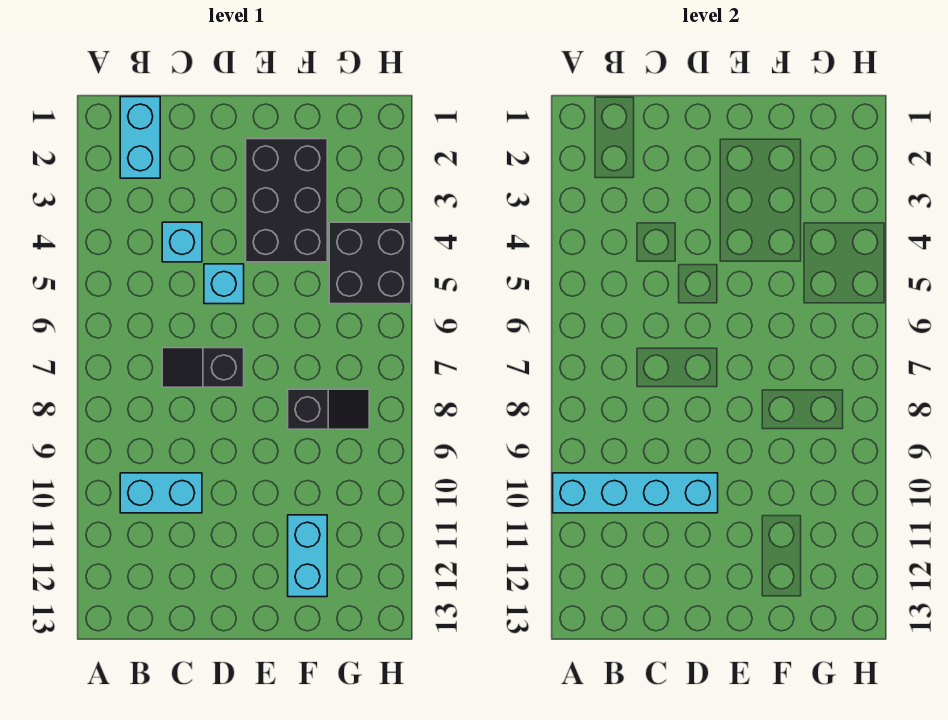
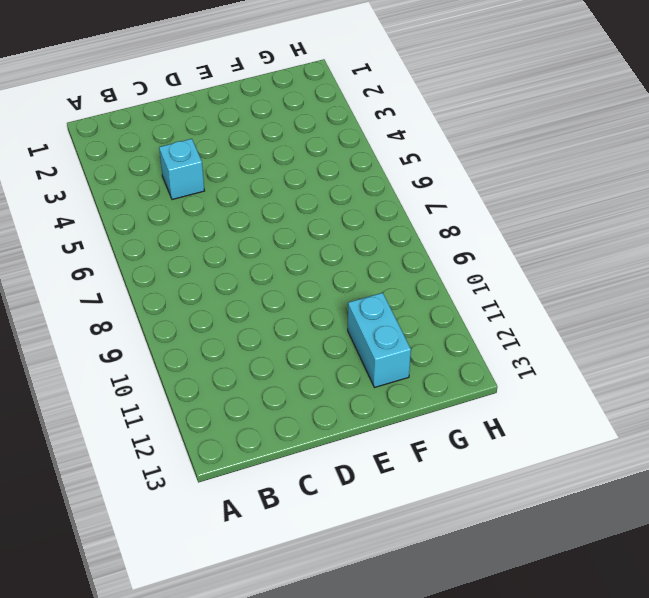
none -> cyan brick B1:B2 level 1
none -> cyan brick B10:C10 level 1

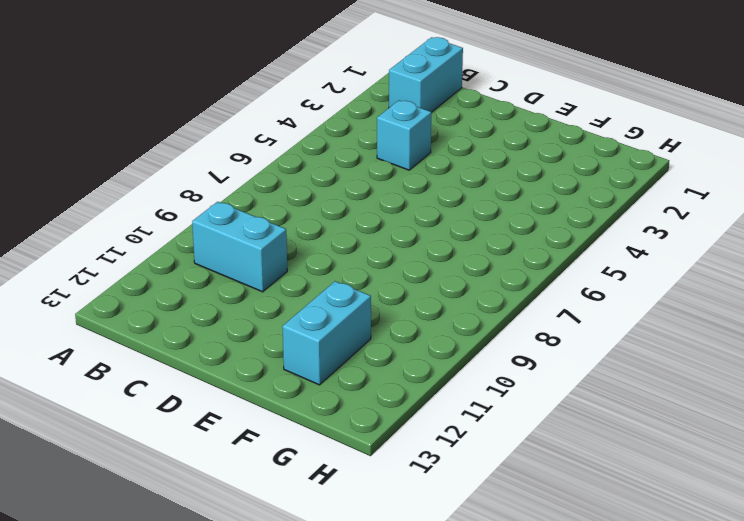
none -> black slope C7:D7 level 1 top D
none -> cyan brick D5 level 1

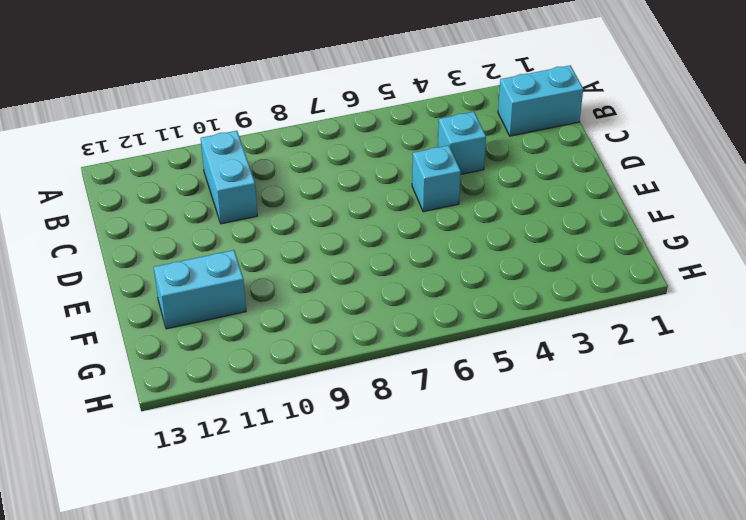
none -> black slope C7:D7 level 1 top D
none -> black brick E2:F4 level 1

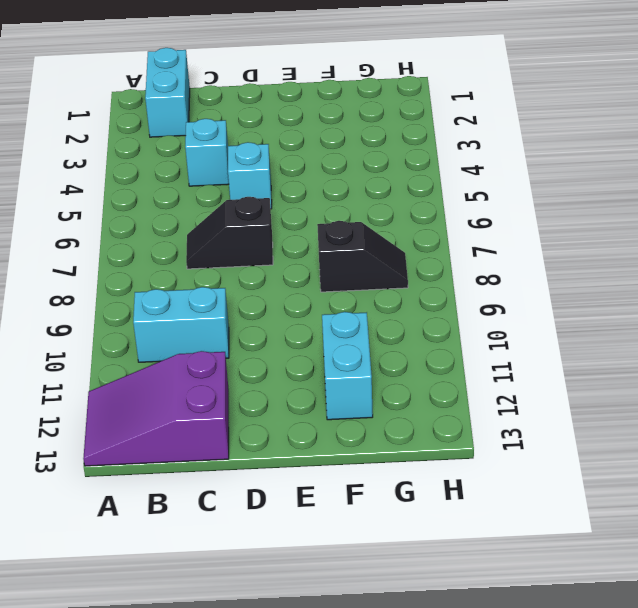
purple slope A12:C13 level 1 top C -> none
none -> black brick E2:F4 level 1
none -> black brick G4:H5 level 1

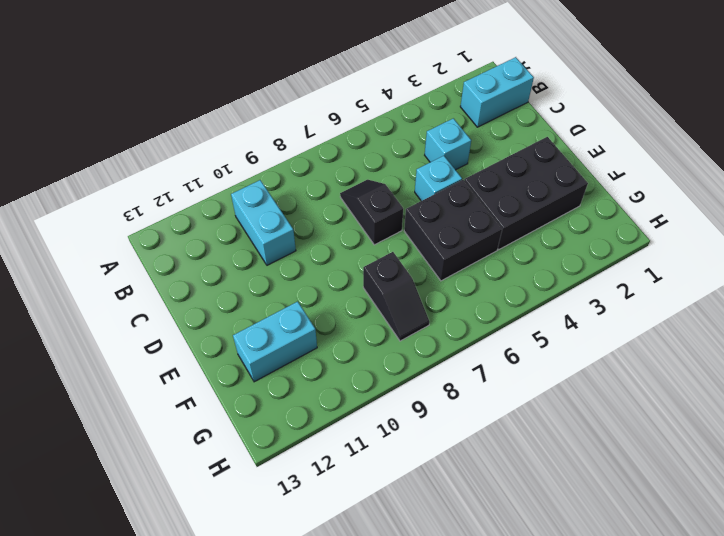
black brick E5:F6 level 1 -> black brick G4:H5 level 1
none -> cyan brick A10:D10 level 2

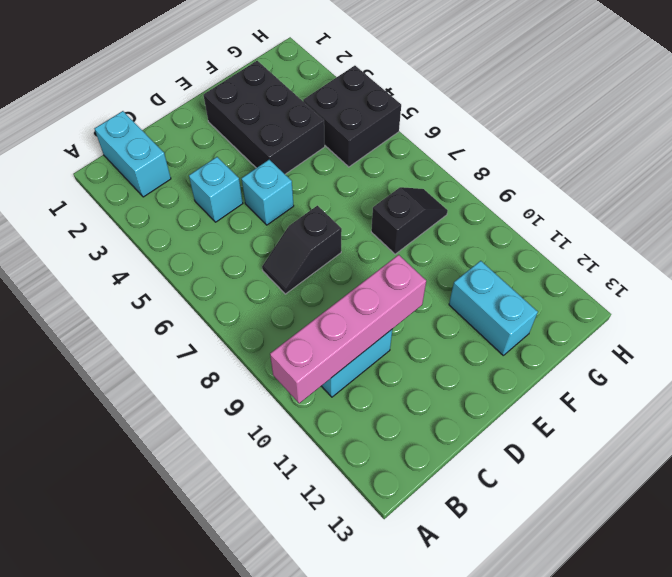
pink brick A10:D10 level 2 -> cyan brick A10:D10 level 2

